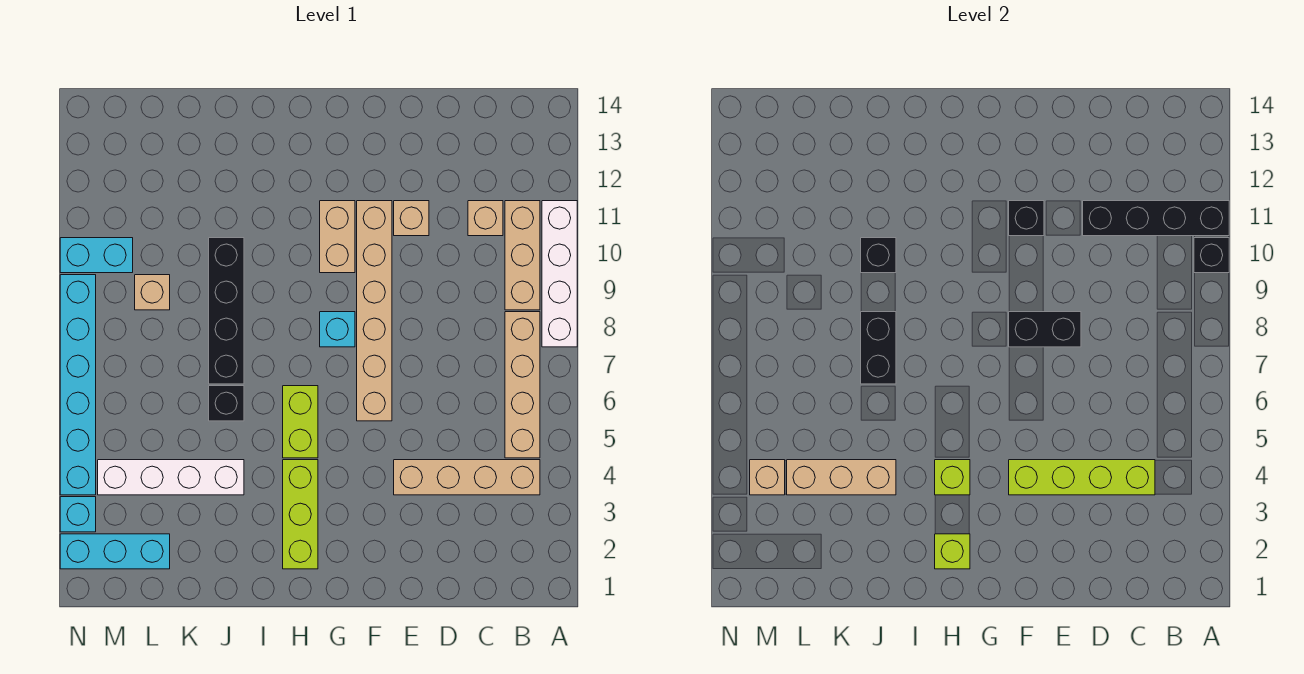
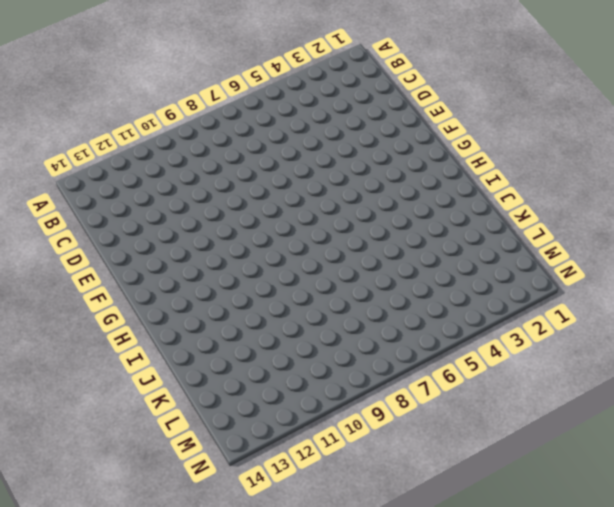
none -> white brick A8:A11 level 1
none -> tan brick B4:E4 level 1
none -> tan brick B5:B8 level 1
none -> tan brick B9:B11 level 1

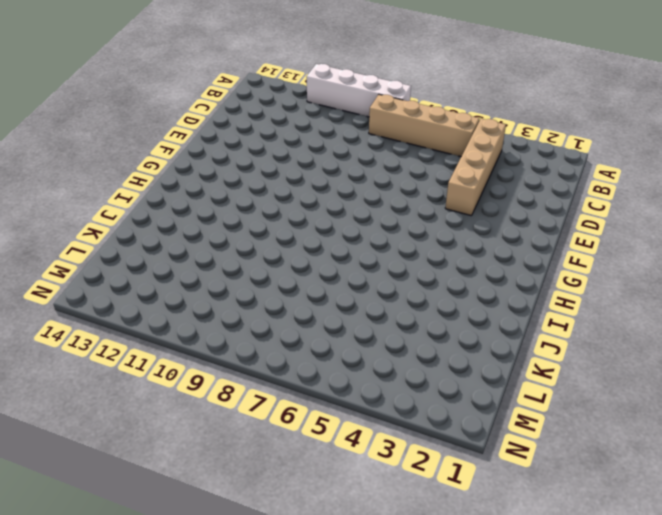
none -> tan brick B9:B11 level 1
none -> tan brick C11 level 1
none -> tan brick E11 level 1
none -> tan brick F6:F11 level 1

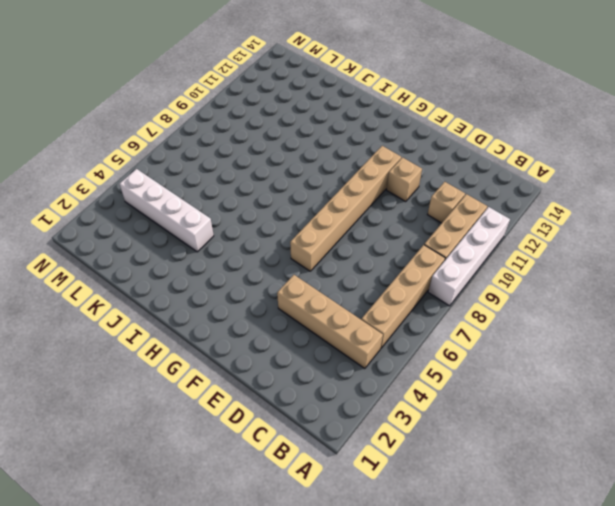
none -> cyan brick G8 level 1
none -> tan brick G10:G11 level 1
none -> lime brick H2:H4 level 1
none -> lime brick H5:H6 level 1

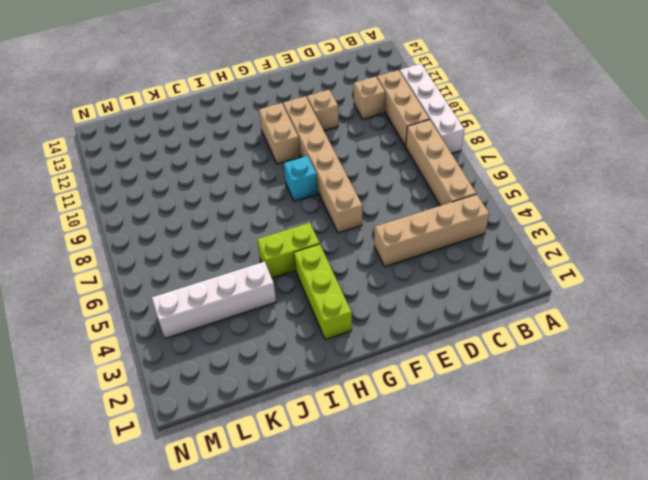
lime brick H5:I5 level 1 -> lime brick H5:H6 level 1
none -> black brick J6 level 1
none -> black brick J7:J10 level 1
none -> cyan brick L2:N2 level 1
none -> tan brick L9 level 1

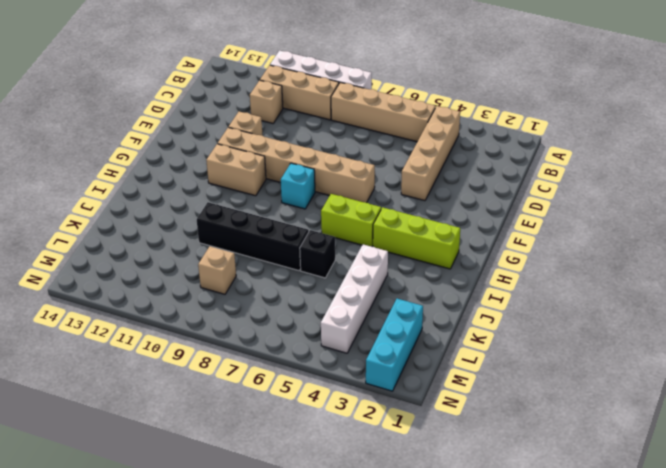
none -> cyan brick M10:N10 level 1
none -> cyan brick N3 level 1
none -> cyan brick N4:N9 level 1
none -> black brick A10 level 2

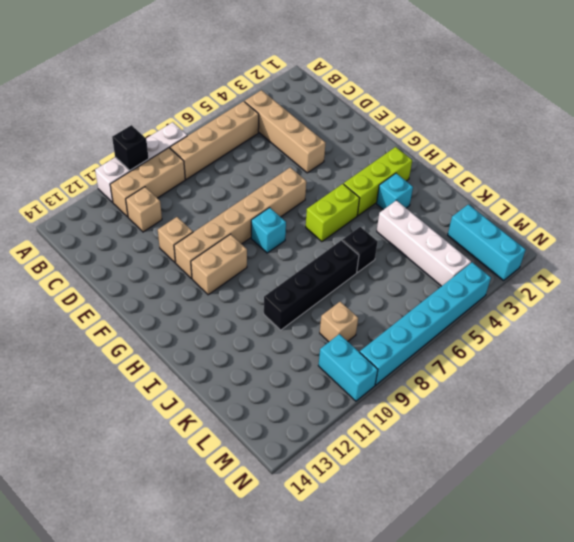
cyan brick I3 level 1 -> cyan brick N3 level 1
none -> black brick A11:D11 level 2
none -> lime brick C4:F4 level 2
none -> black brick E8:F8 level 2
none -> black brick F11 level 2

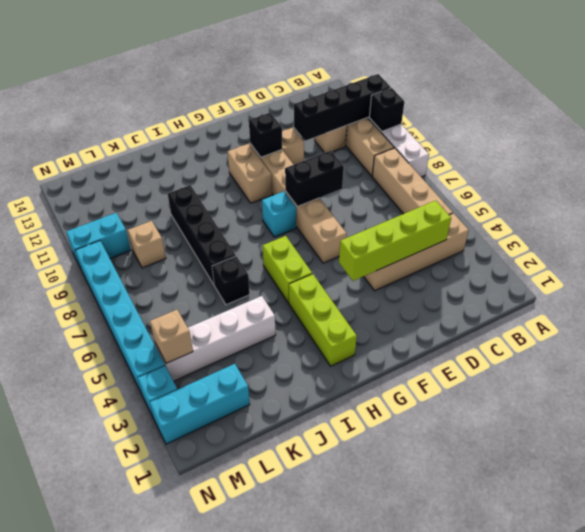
none -> lime brick H2 level 2
none -> lime brick H4 level 2
none -> tan brick J4:L4 level 2
none -> black brick J7:J8 level 2

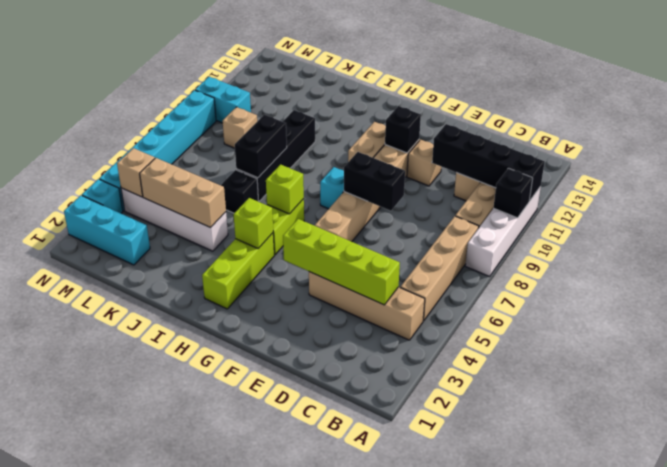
lime brick H6 level 2 -> lime brick H2 level 2
none -> black brick J10 level 2

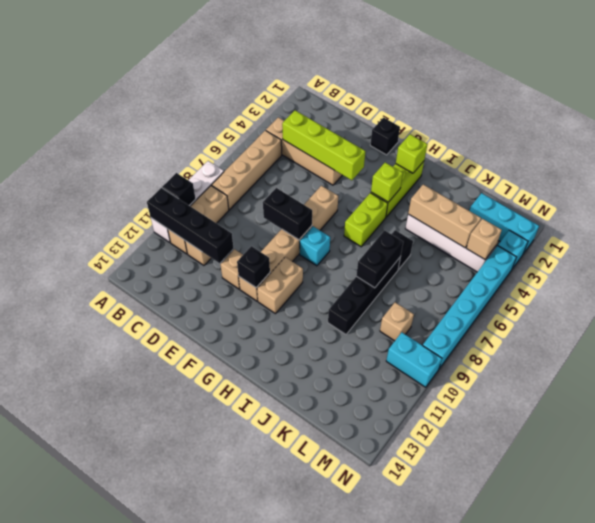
black brick F1 level 1 -> black brick J10 level 2

